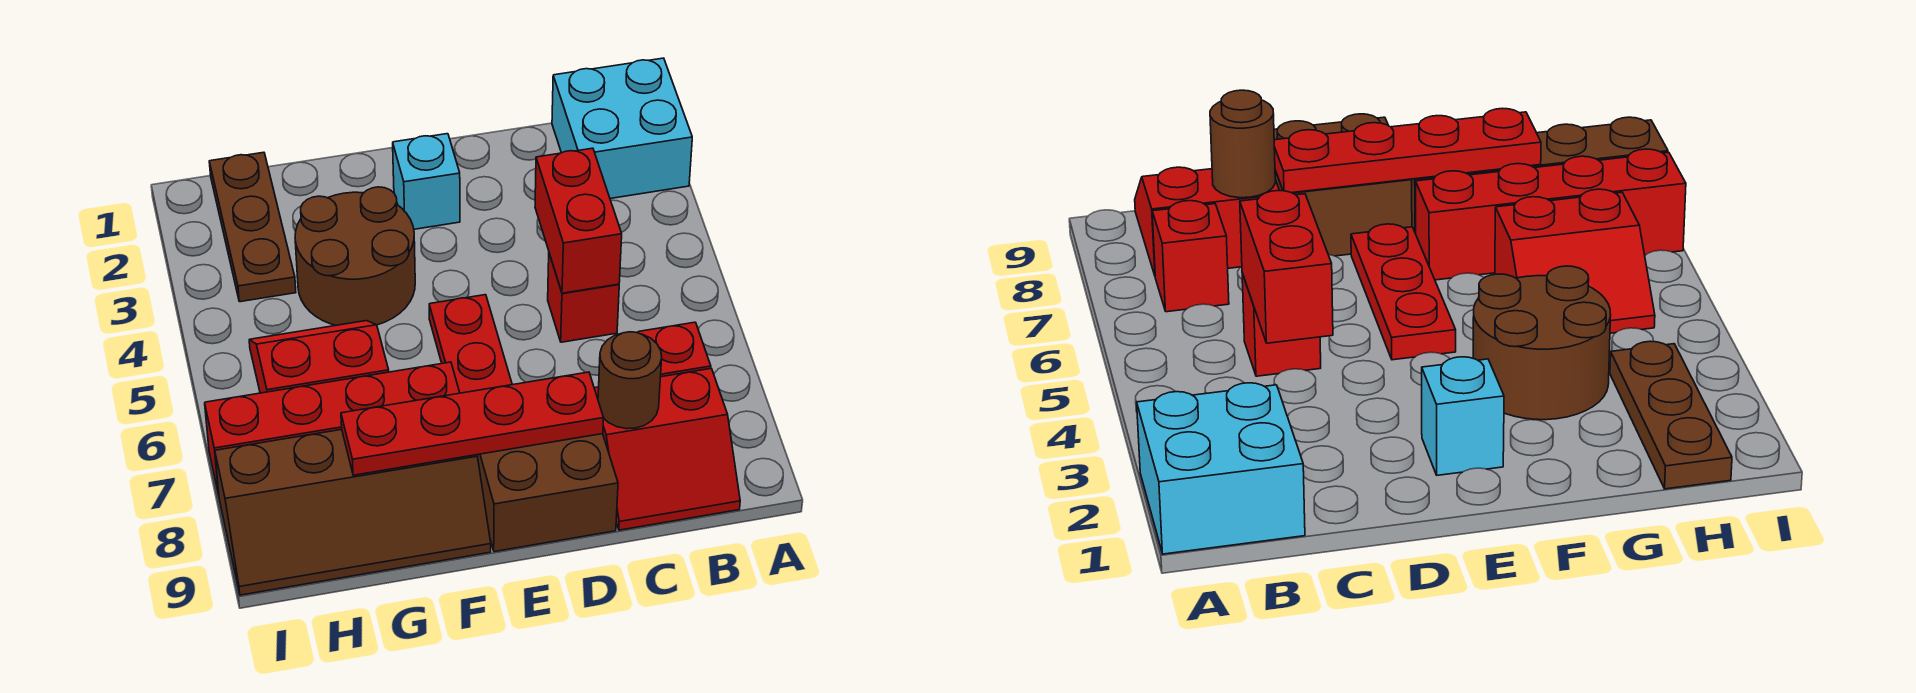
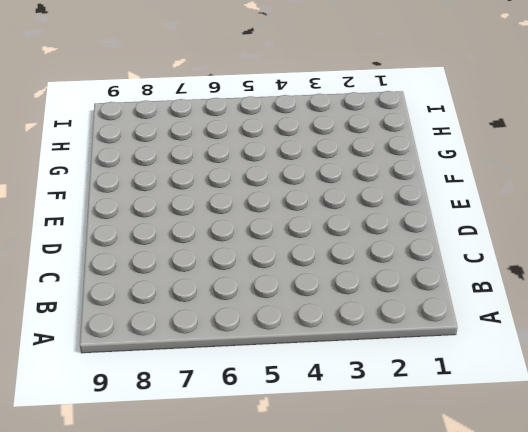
none -> cyan brick A1:B2 level 1
none -> red brick B7 level 1
none -> red slope B8:C9 level 1 top 8

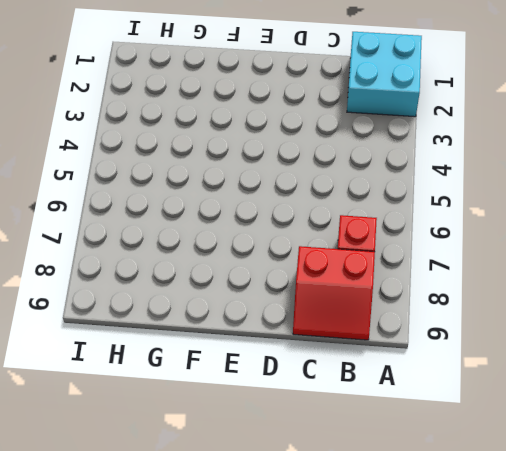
none -> red brick C5 level 1
none -> brown brick D8:E9 level 1
none -> cyan brick E2 level 1

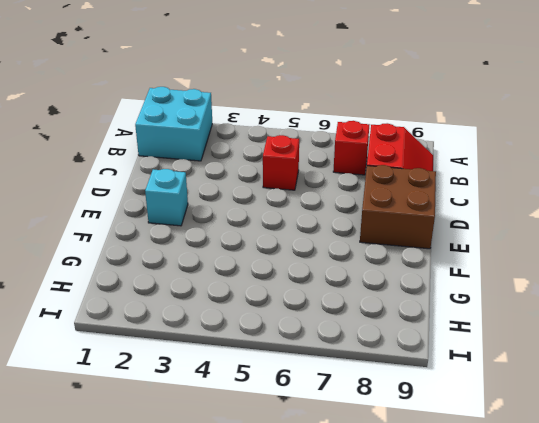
none -> red plate E5:E7 level 1
none -> brown round brick F3:G4 level 1
none -> red brick F7:I7 level 1

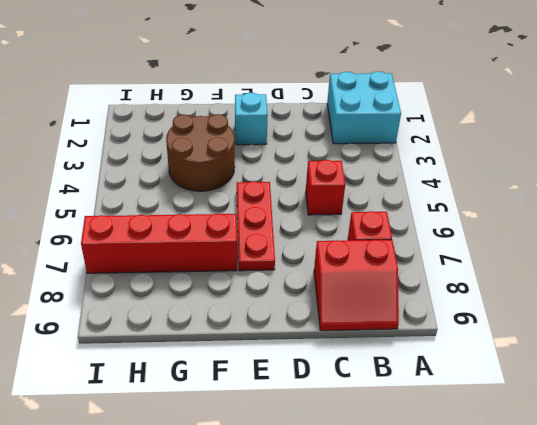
none -> brown brick D8:E9 level 1
none -> brown slope F8:I9 level 1 top 8
none -> red slope G5:H6 level 1 top 6

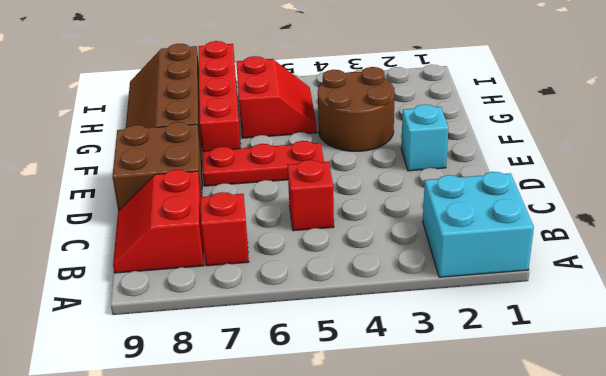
none -> brown plate H1:H3 level 1
none -> red brick C4:C5 level 2
none -> brown round brick C8 level 2

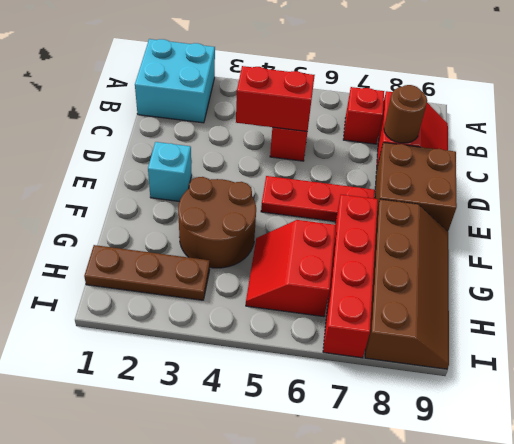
none -> red plate D8:G8 level 2

